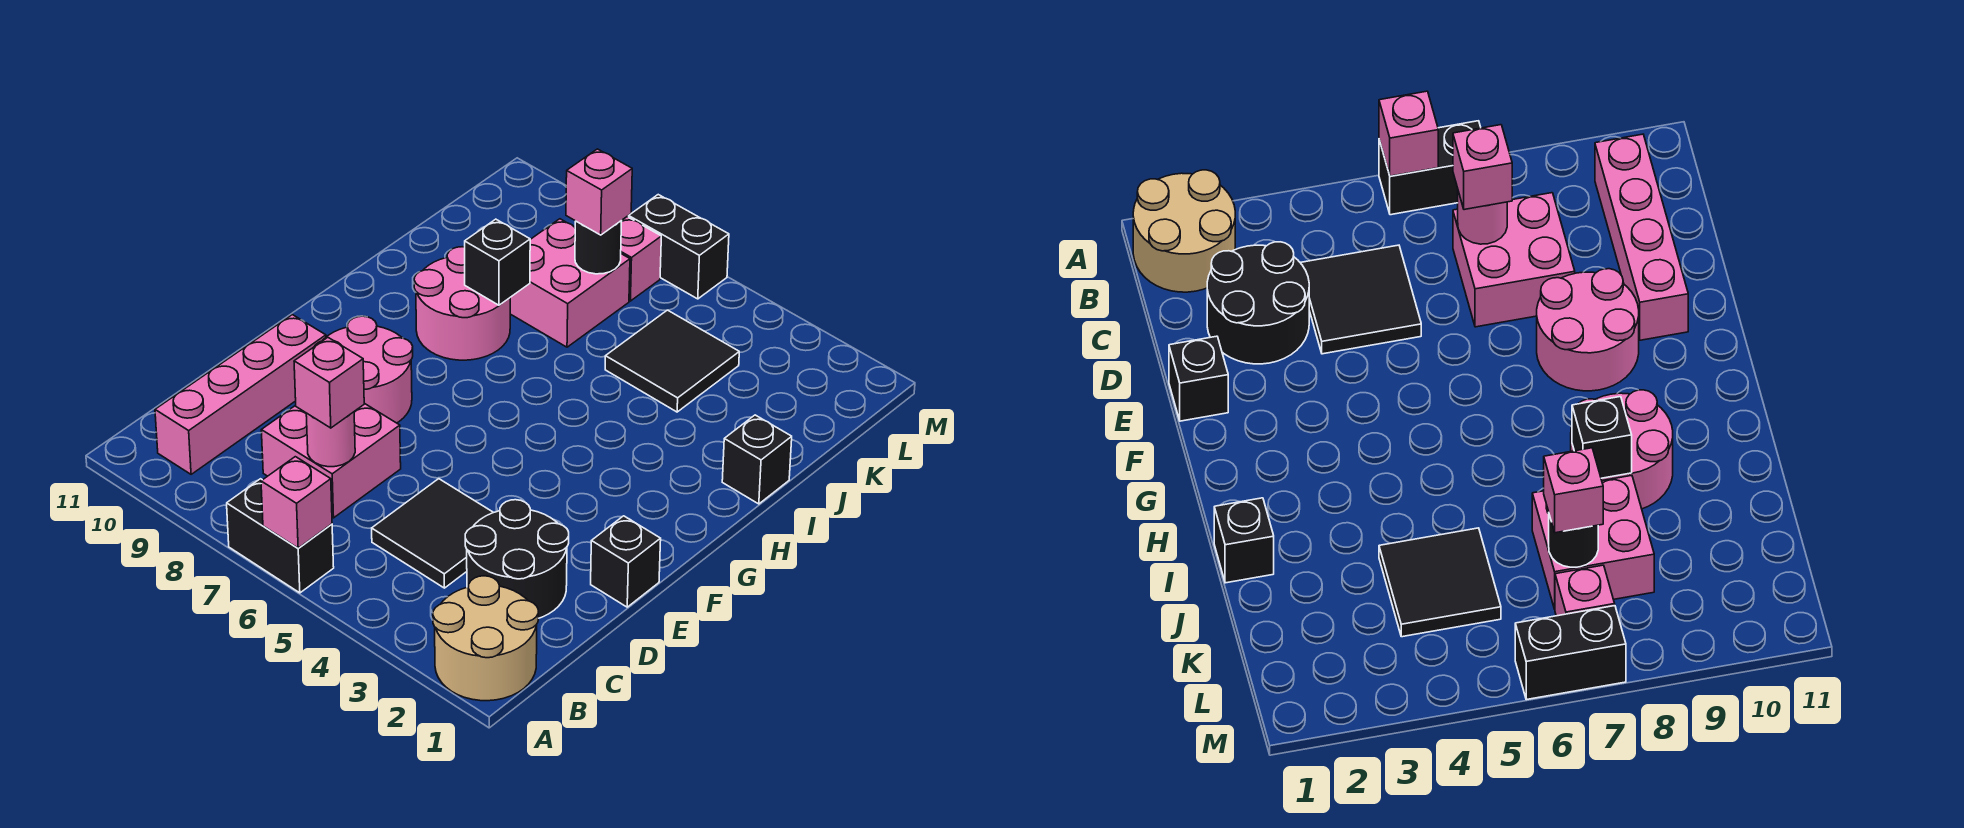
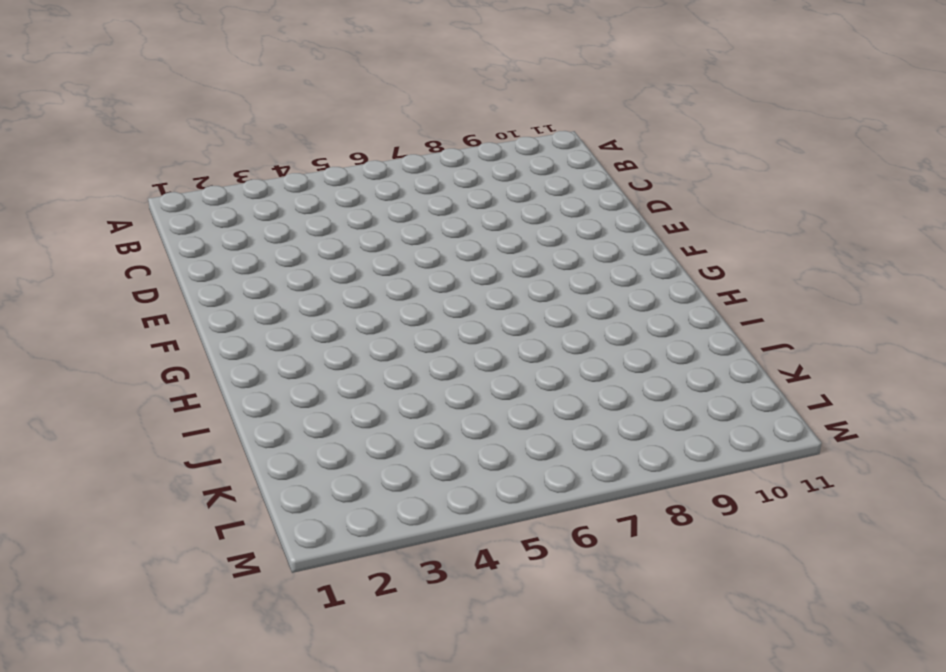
none -> tan round brick A1:B2 level 1
none -> black brick A6:A7 level 1
none -> pink brick B10:E10 level 1

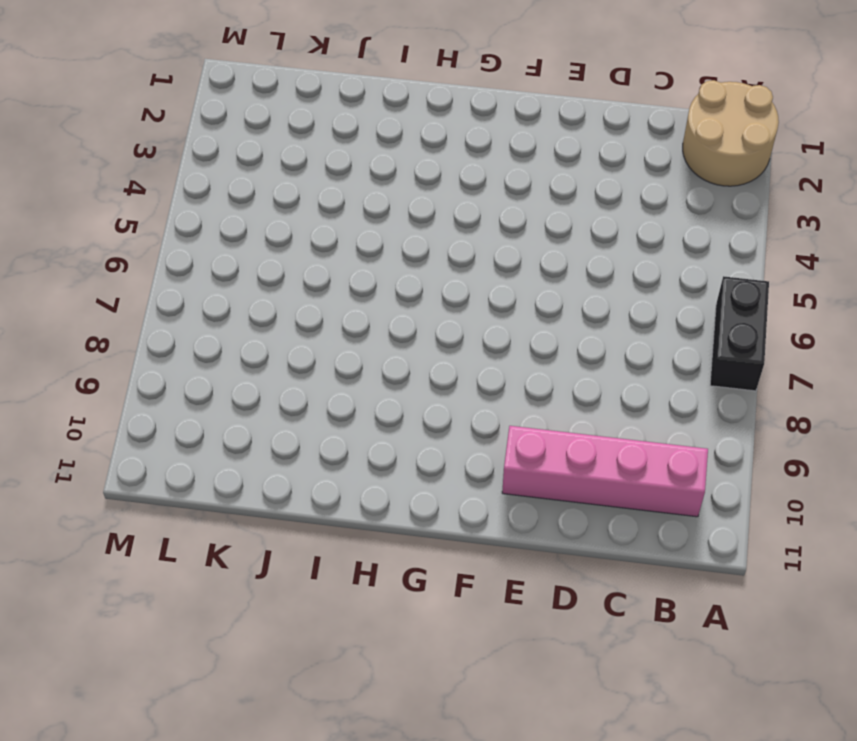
none -> black round brick C2:D3 level 1
none -> black tile C4:D5 level 1
none -> pink brick C7:D8 level 1

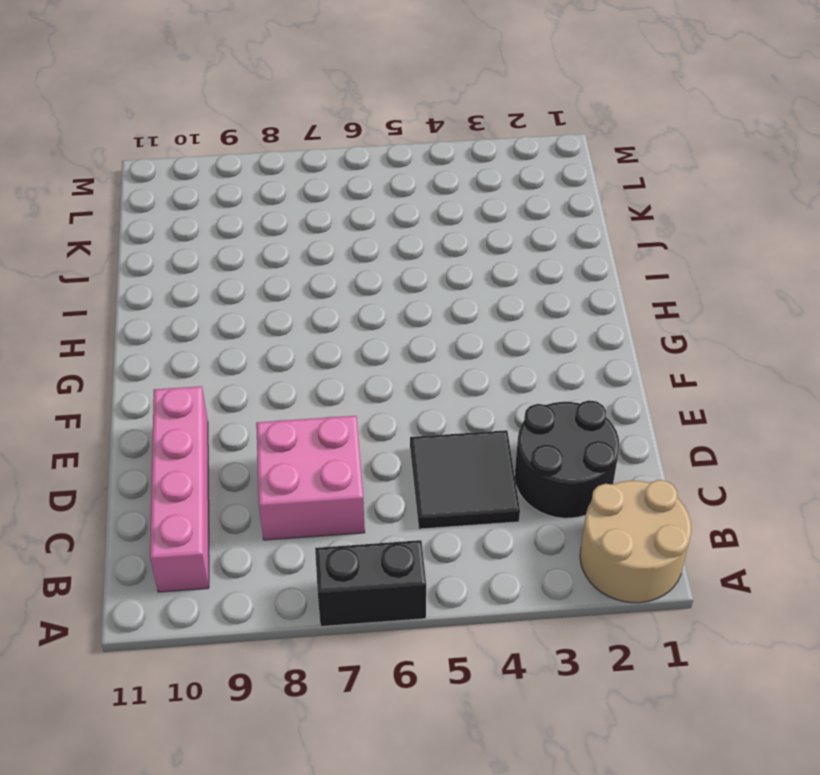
none -> black brick E1 level 1
none -> pink round brick E8:F9 level 1
none -> pink round brick H8:I9 level 1

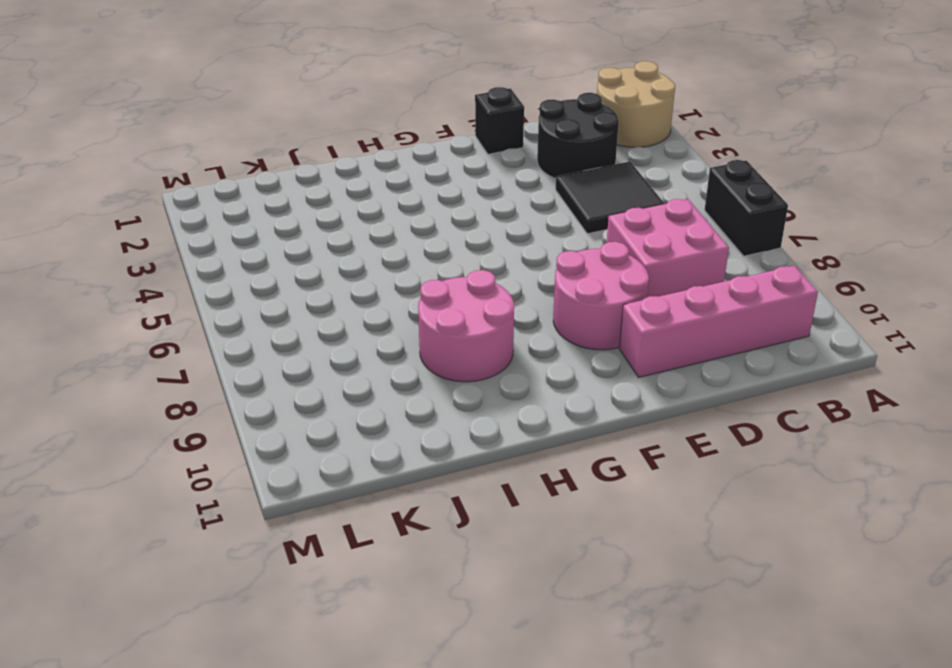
none -> black brick I1 level 1
none -> black tile J4:K5 level 1
none -> pink brick J7:K8 level 1

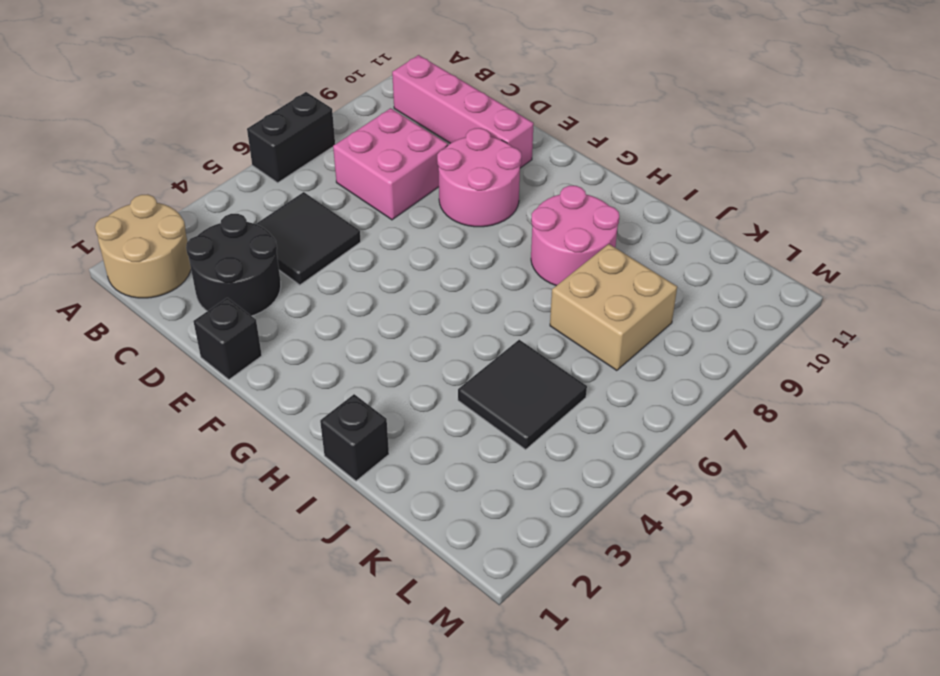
tan brick J7:K8 level 1 -> pink brick J7:K8 level 1
none -> pink brick L7 level 1
none -> black brick M6:M7 level 1
none -> pink brick A6 level 2

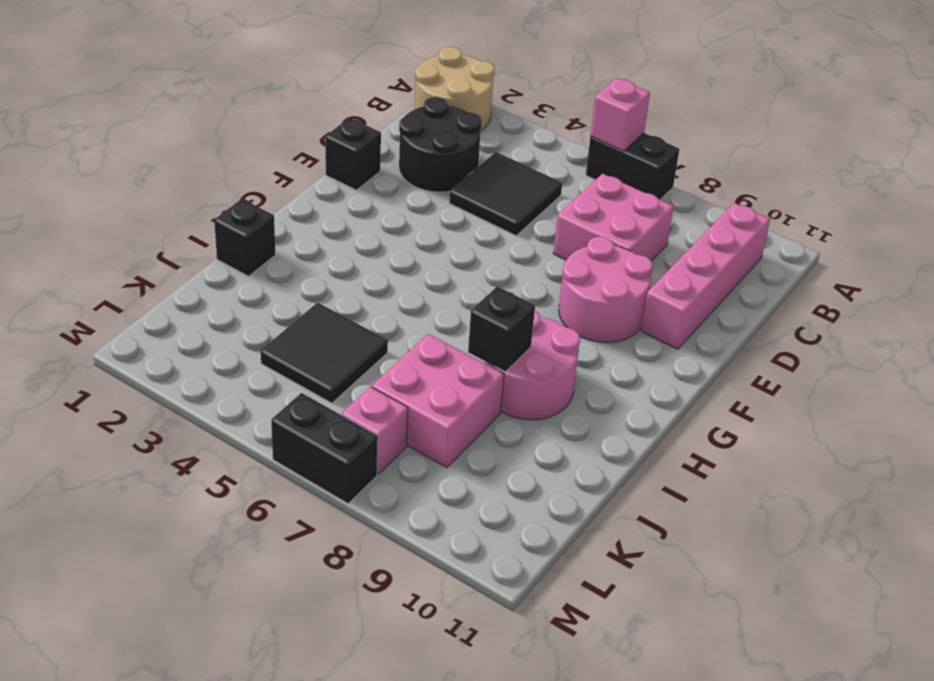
none -> pink round brick C7 level 2
none -> black round brick K7 level 2
none -> pink brick C7 level 3

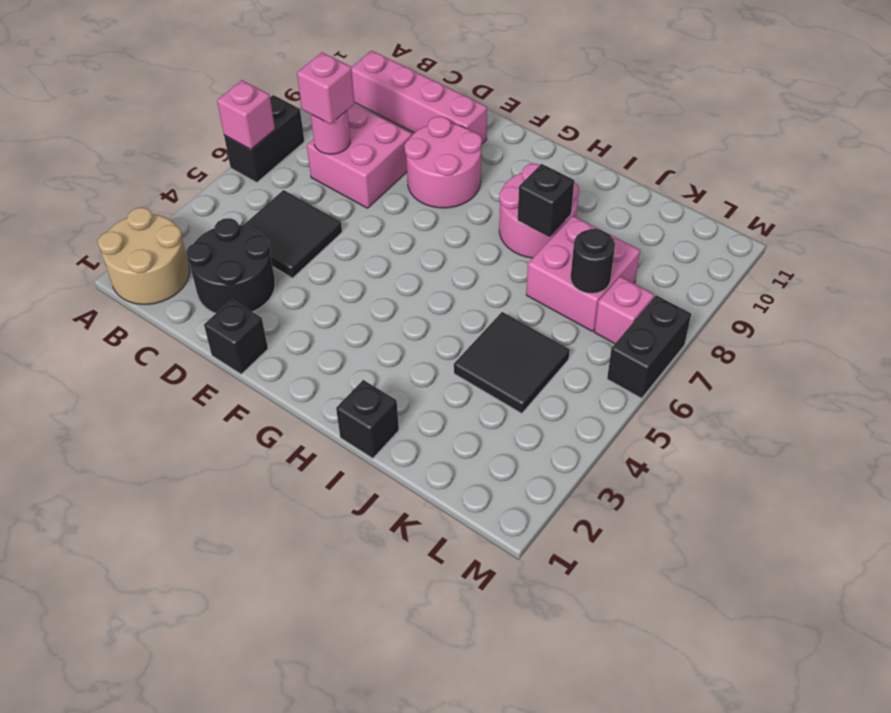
none -> pink brick K7 level 3

